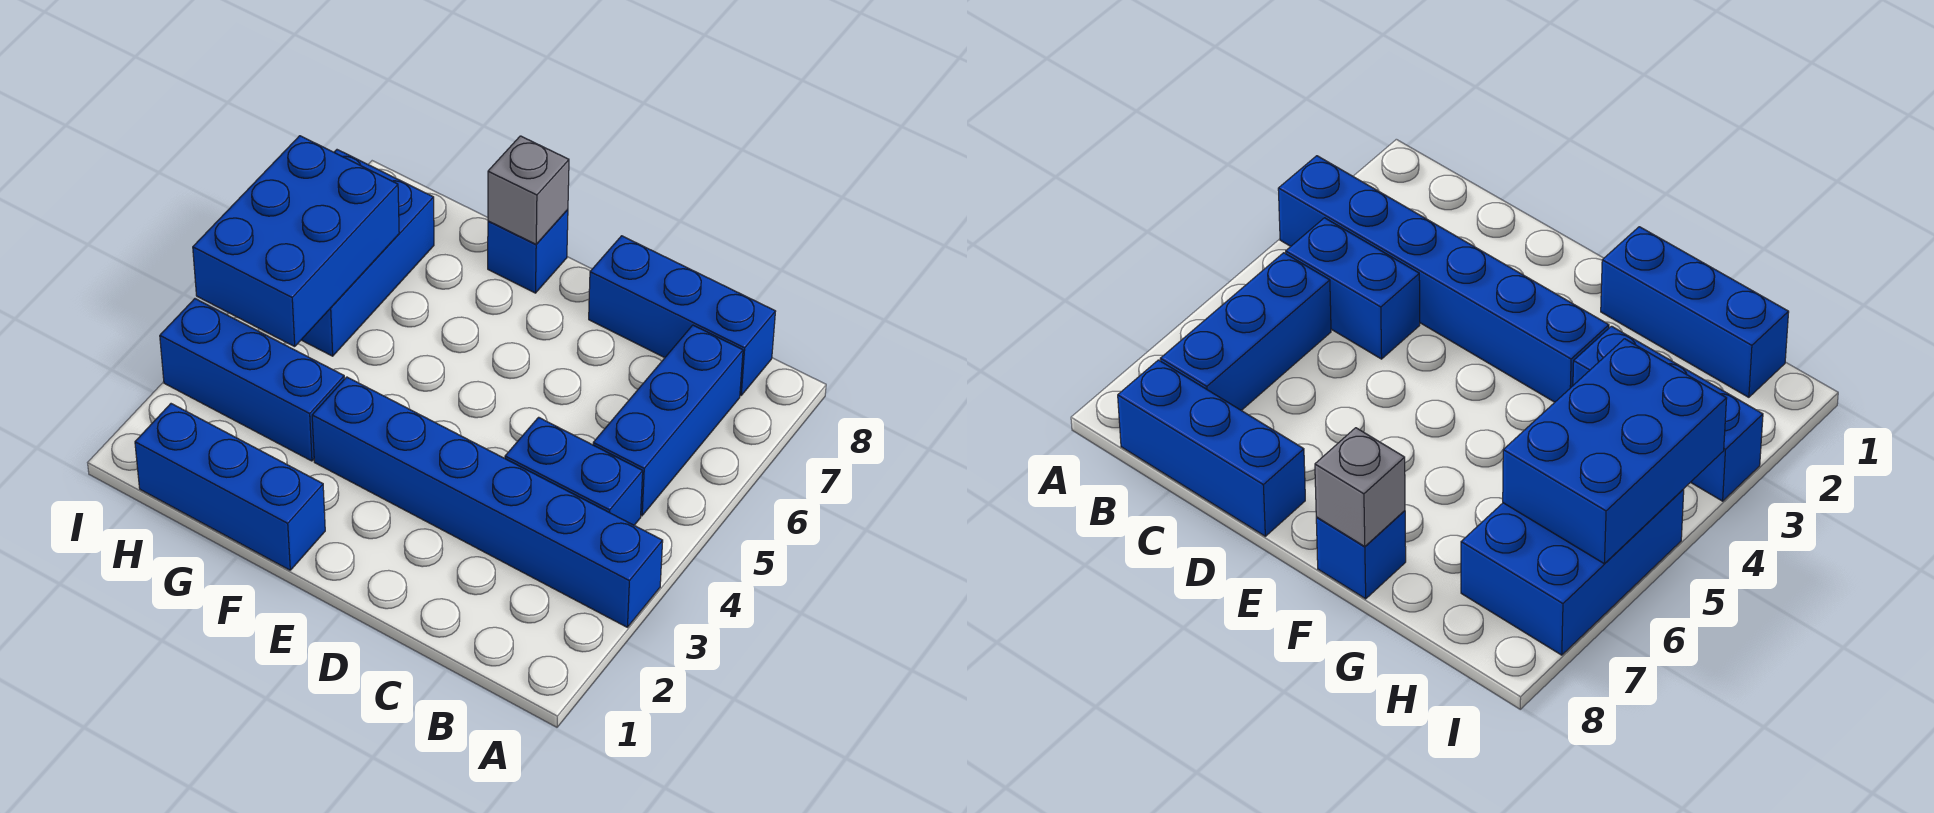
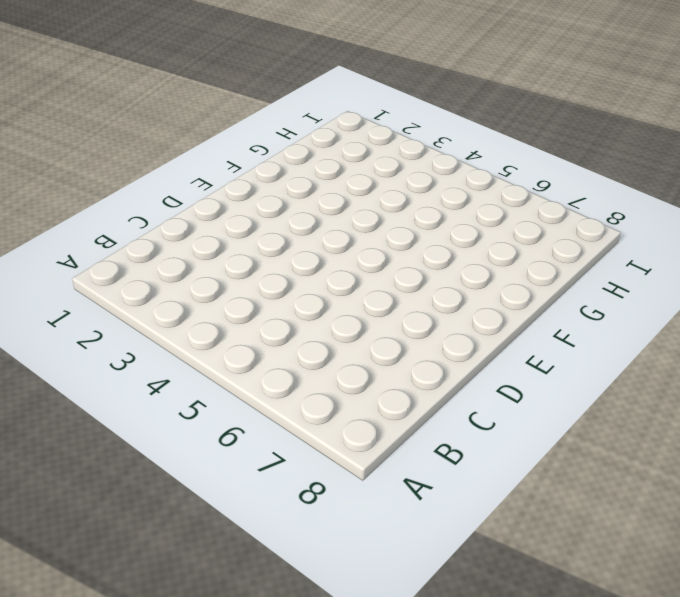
none -> blue brick A3:F3 level 1
none -> blue brick B4:C4 level 1

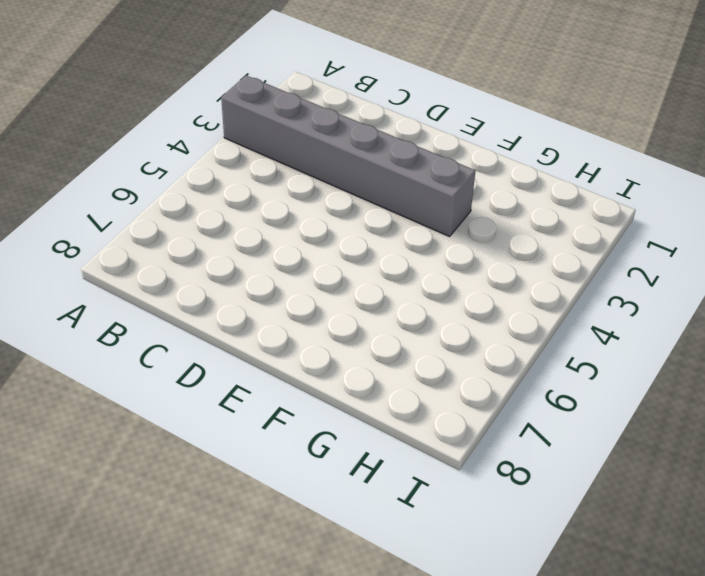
grey brick A3:F3 level 1 -> blue brick A3:F3 level 1
none -> blue brick B4:C4 level 1
none -> blue brick B5:B7 level 1

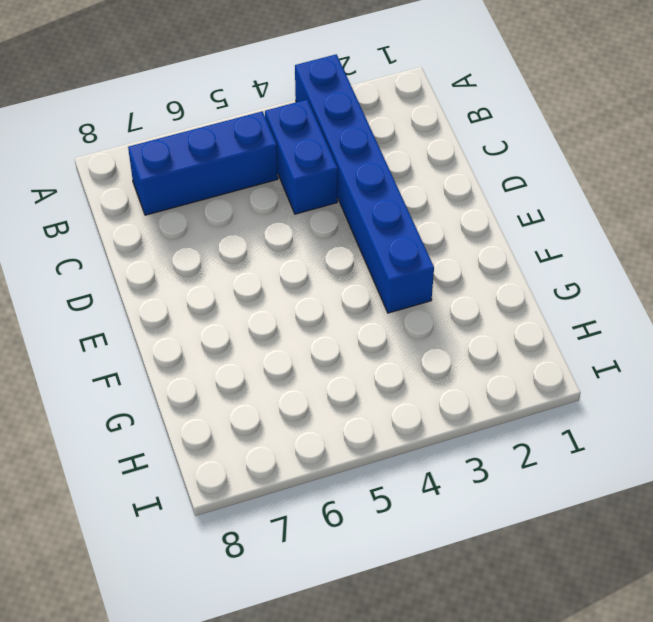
none -> blue brick B8:D8 level 1
none -> blue brick F1:H1 level 1

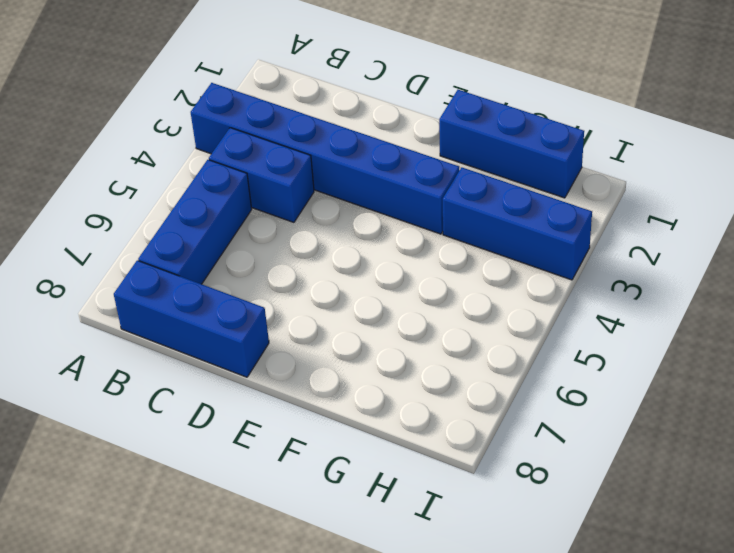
none -> blue brick F8 level 1
none -> blue brick H5:I7 level 1

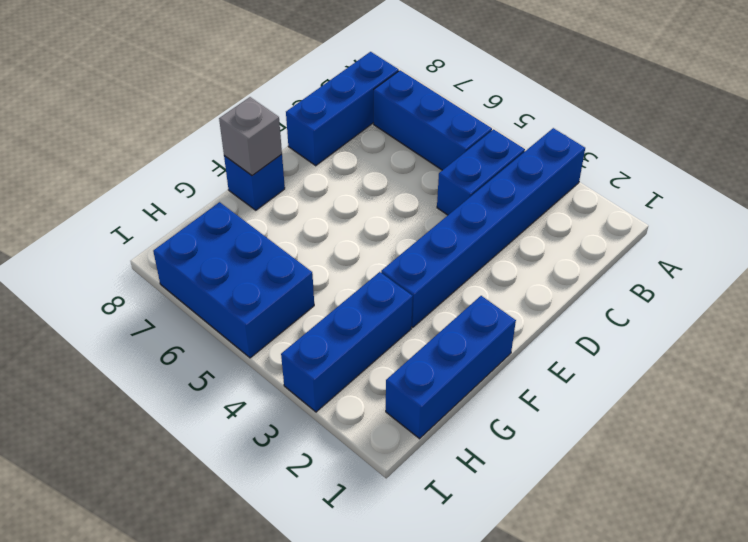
none -> blue brick H4:I6 level 2

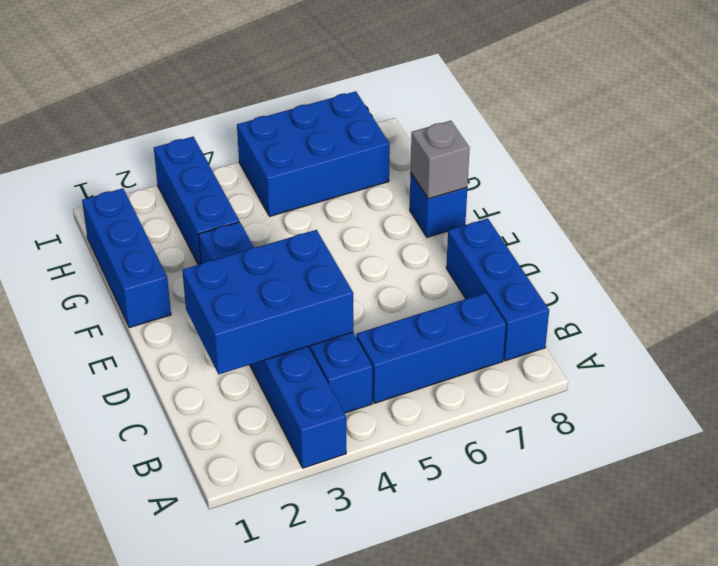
blue brick C2:D4 level 2 -> blue brick H4:I6 level 2

